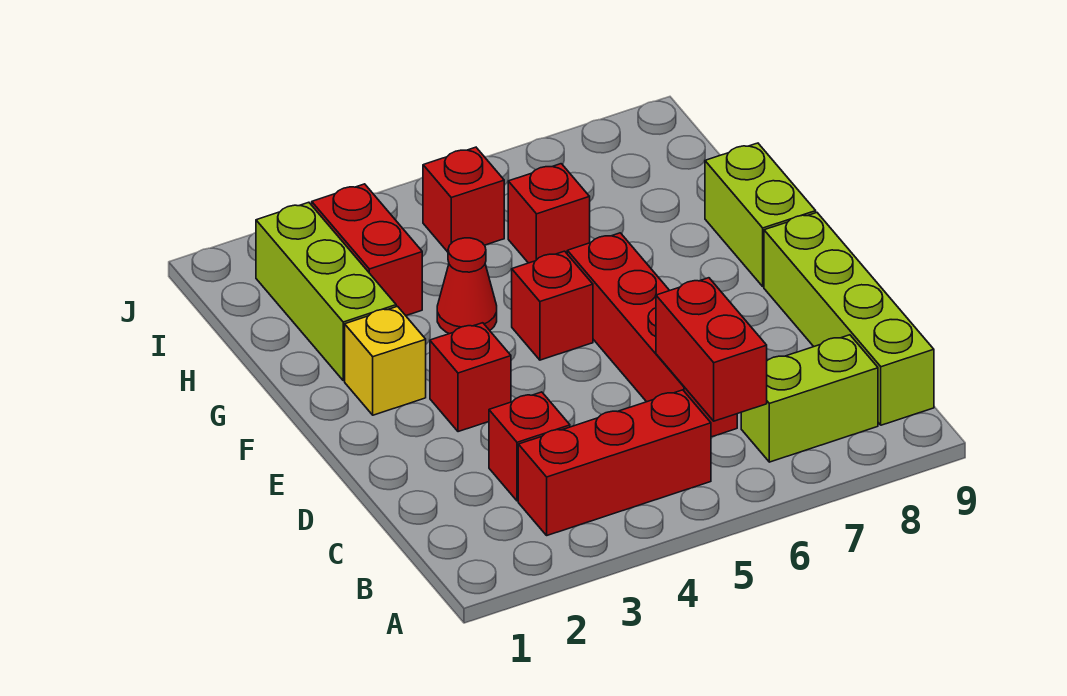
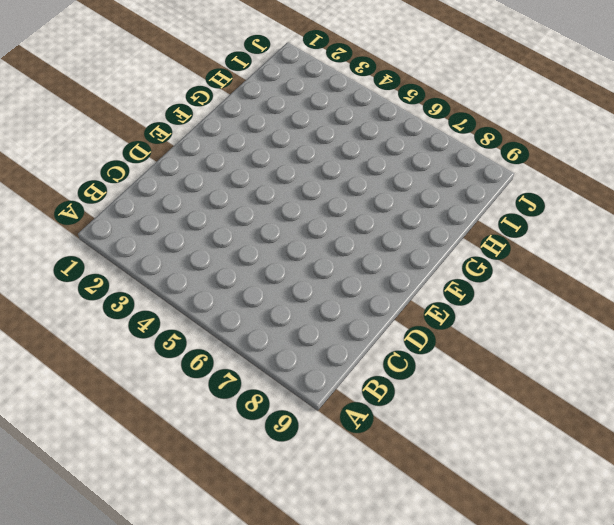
none -> red brick B3:B5 level 1
none -> lime brick B7:B8 level 1
none -> lime brick B9:E9 level 1

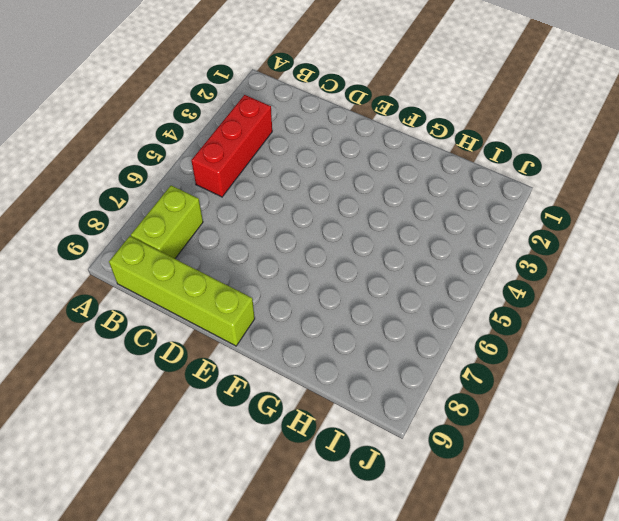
none -> red brick C3 level 1
none -> red brick C6:F6 level 1
none -> red brick E3 level 1

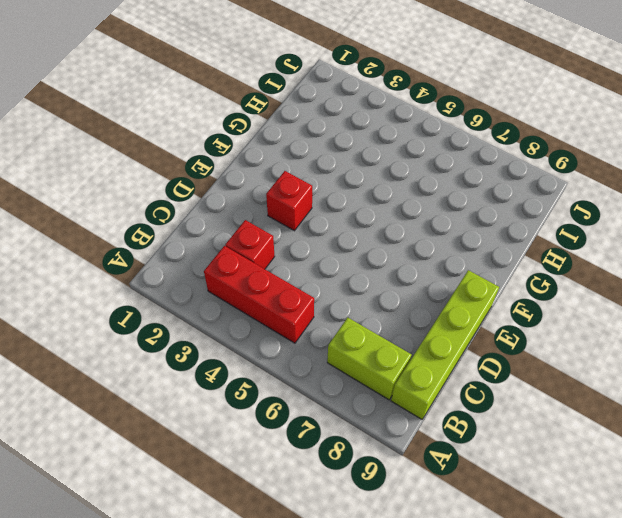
none -> red brick C6:F6 level 1
none -> yellow brick F2 level 1
none -> red brick F5 level 1

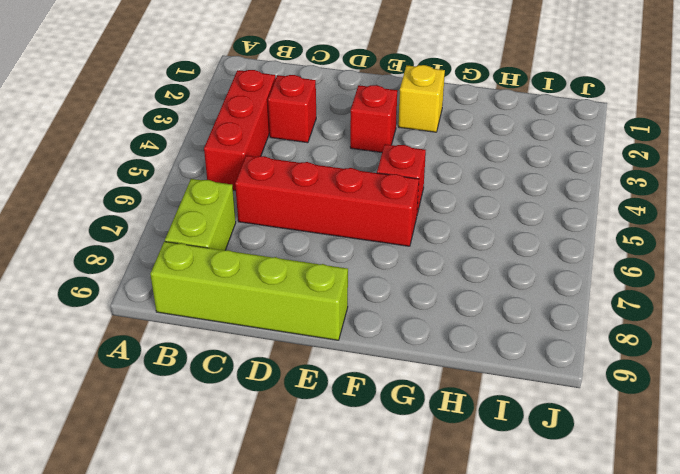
none -> lime brick F9:G9 level 1
none -> lime brick G2:I2 level 1
none -> red cone G4 level 1

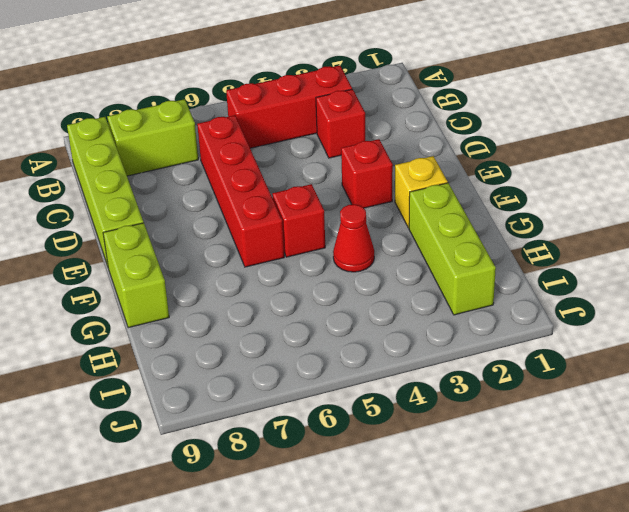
none -> red brick H3:I3 level 1
none -> red brick H6 level 1
none -> red brick I5 level 1

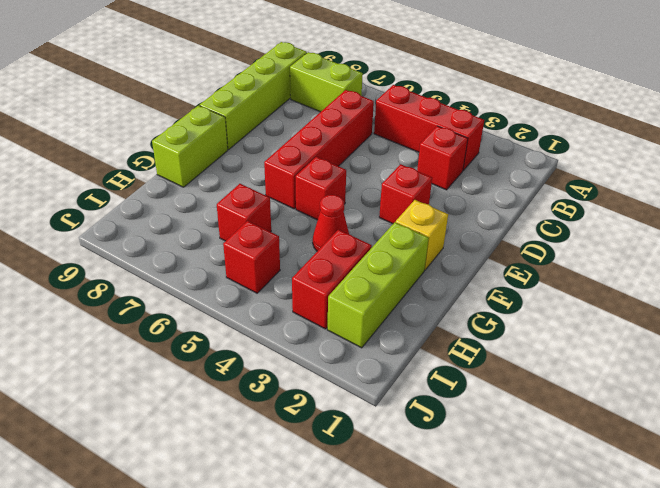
none -> red brick B6:C6 level 2

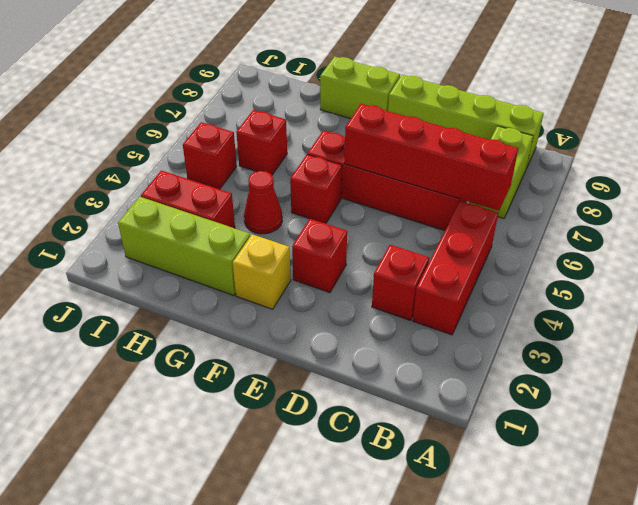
red brick B6:E6 level 2 -> red brick B6:C6 level 2

